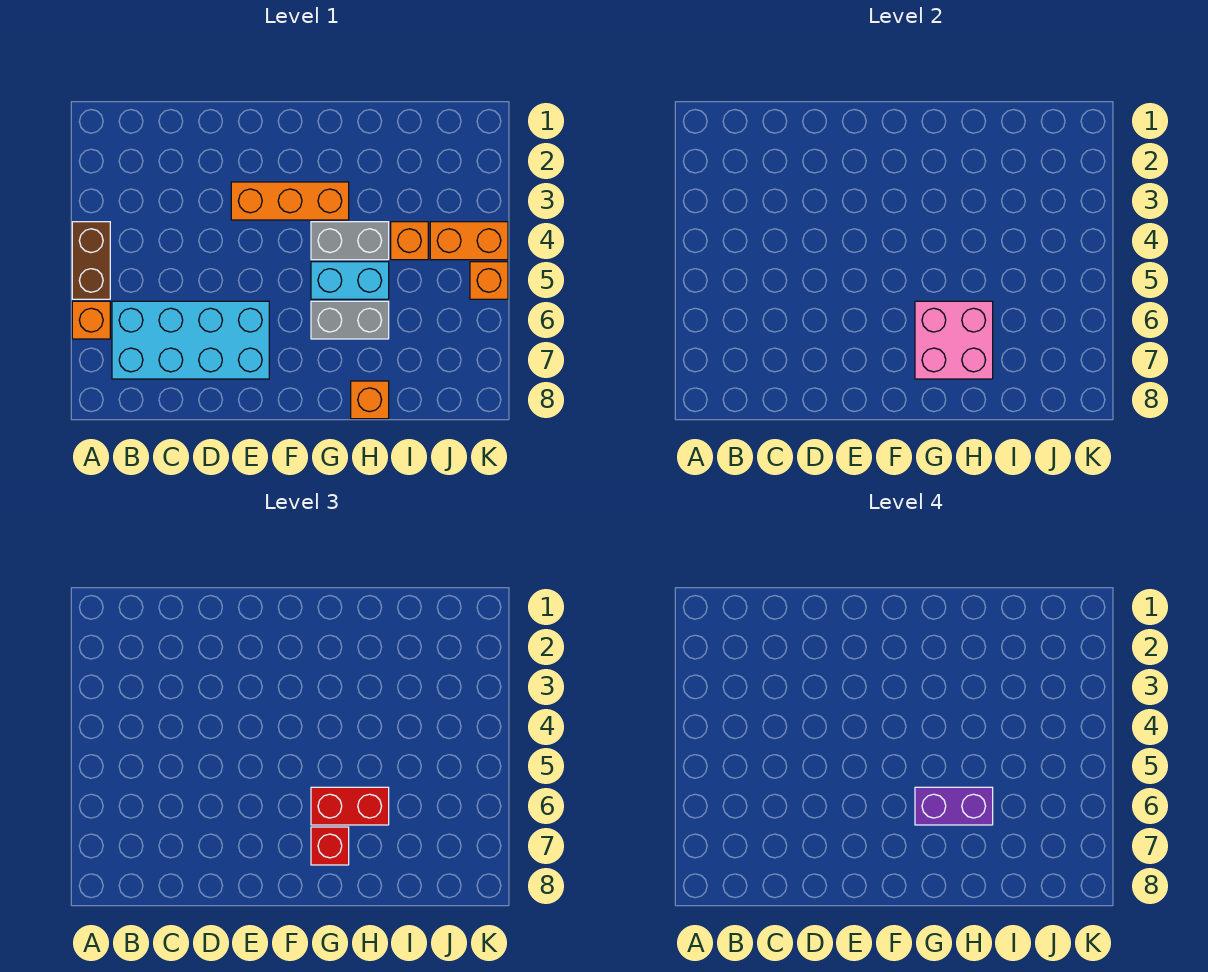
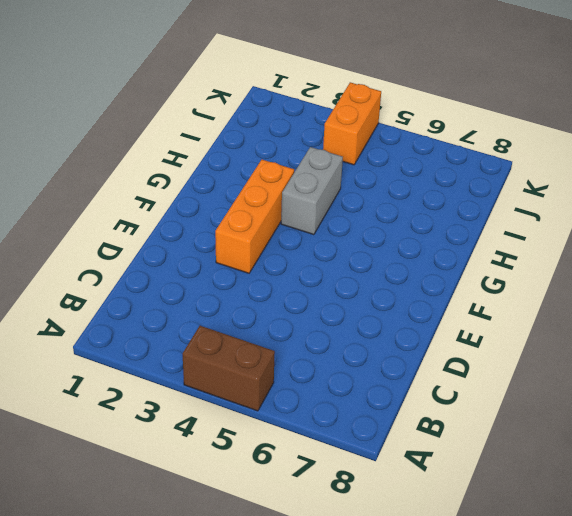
none -> orange brick A6 level 1
none -> cyan brick B6:E7 level 1
none -> cyan brick G5:H5 level 1

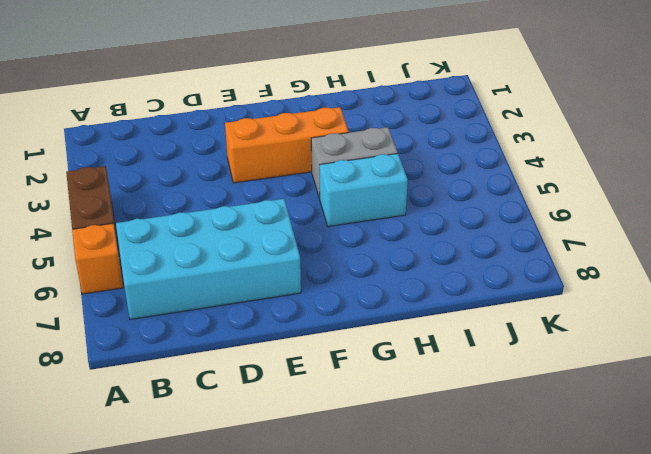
none -> grey brick G6:H6 level 1
none -> orange brick H8 level 1
none -> orange brick I4 level 1

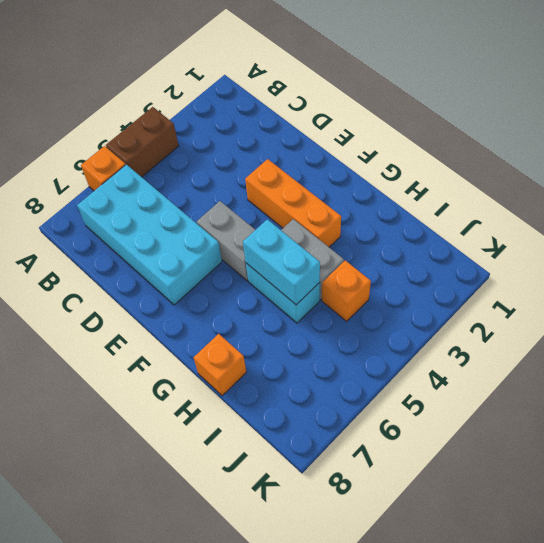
grey brick E5:F5 level 1 -> grey brick G6:H6 level 1
cyan brick G5:H5 level 2 -> none
none -> orange brick J4:K4 level 1
none -> orange brick K5 level 1
none -> pink brick G6:H7 level 2

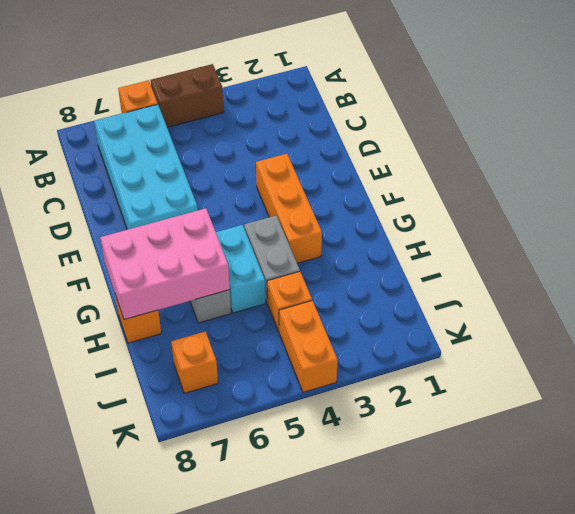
pink brick G6:H8 level 2 -> pink brick G6:H7 level 2
orange brick J7 level 1 -> orange brick K5 level 1
none -> red brick G6:H6 level 3
none -> red brick G7 level 3
none -> purple brick G6:H6 level 4

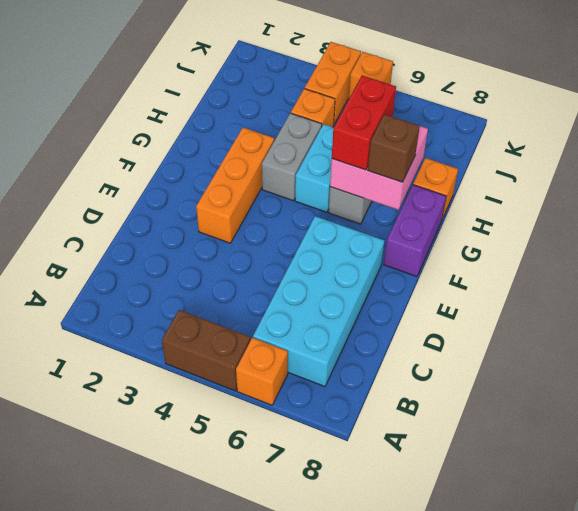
purple brick F8:G8 level 1 -> purple brick G6:H6 level 4
brown brick G7 level 3 -> red brick G7 level 3

